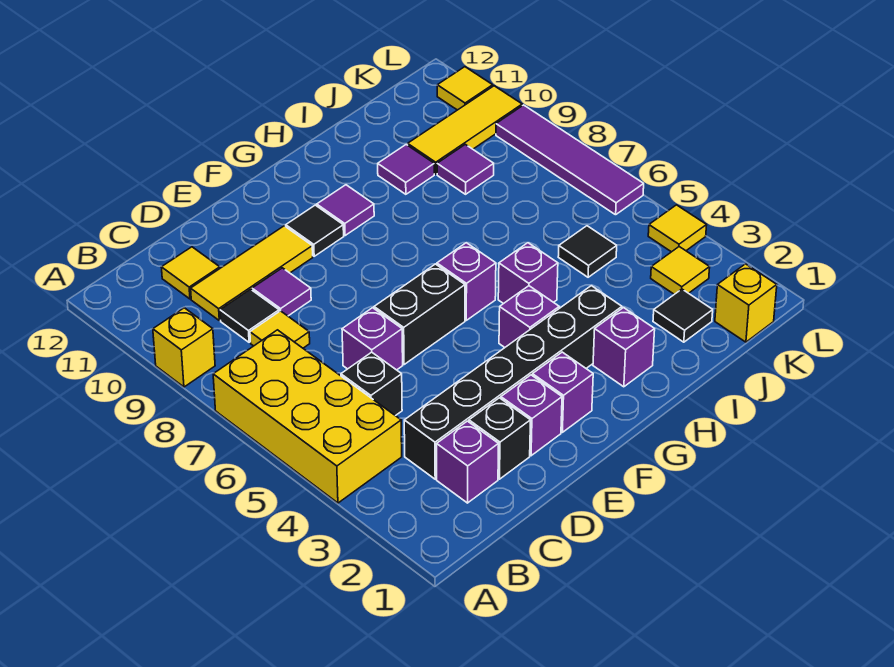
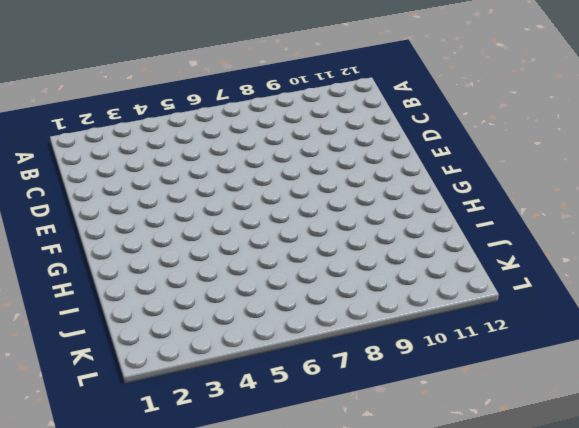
none -> yellow brick A4:B7 level 1
none -> yellow brick A9 level 1
none -> purple brick C2 level 1
none -> black brick C3:H3 level 1

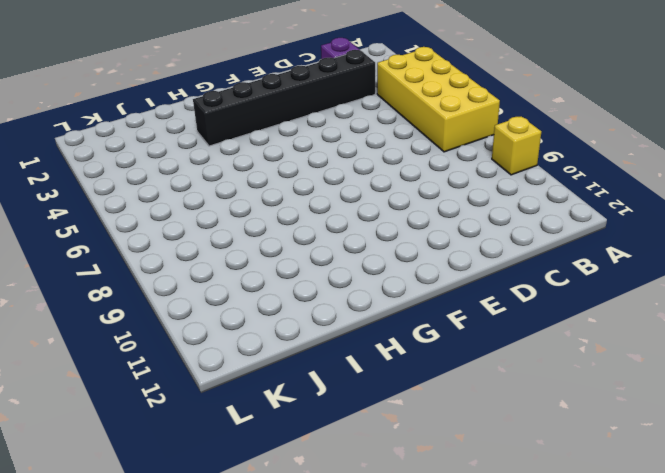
none -> black brick C5 level 1
none -> yellow tile C8 level 1
none -> black tile C9 level 1
none -> yellow tile C10:E10 level 1

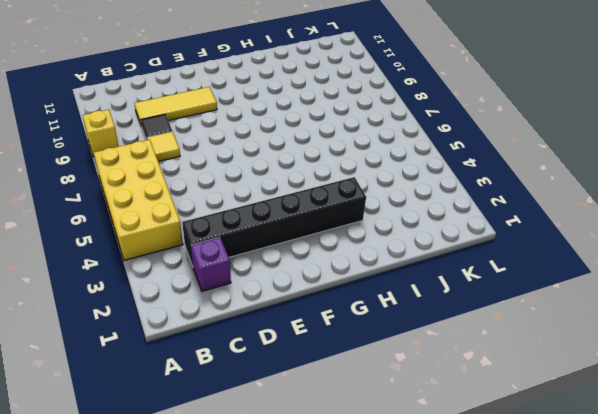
none -> black brick C5 level 1
none -> yellow tile C11 level 1
none -> black brick D2 level 1
none -> purple brick D6 level 1

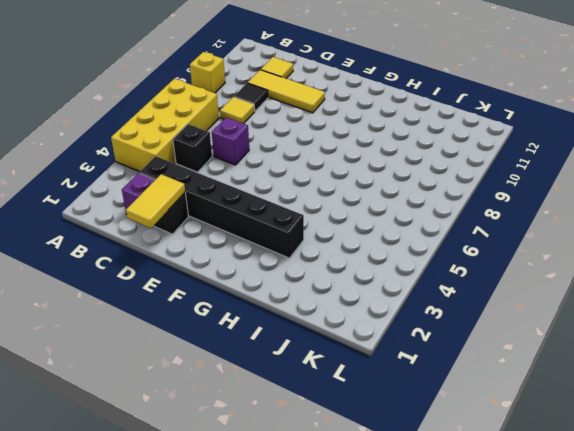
yellow tile D1:D2 level 2 -> none
none -> purple tile D9 level 1
none -> purple brick E2 level 1
none -> black brick E6:F6 level 1
none -> purple brick F2 level 1

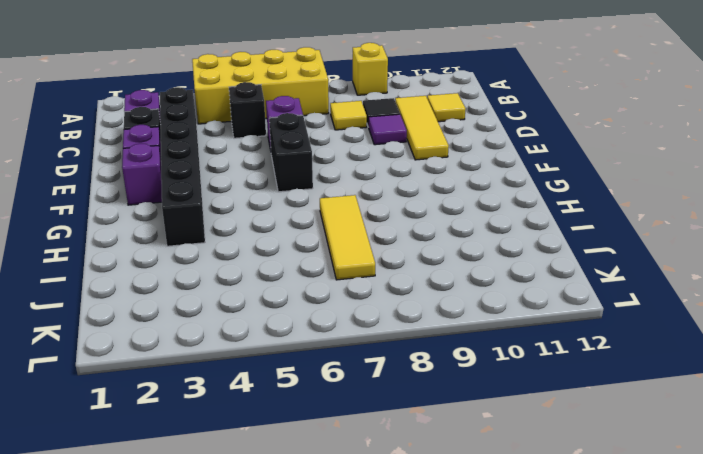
yellow tile H7:J7 level 1 -> yellow tile J10:L10 level 1
none -> black tile F10 level 1
none -> purple brick G4 level 1
none -> purple brick G6 level 1
none -> purple tile G10 level 1

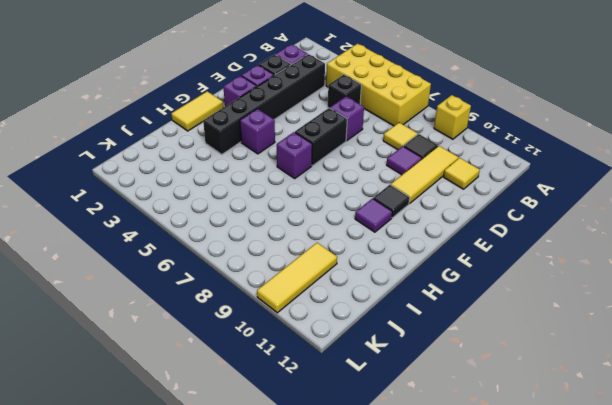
yellow tile G1:H1 level 1 -> none
none -> purple brick H2 level 1
none -> purple brick H5 level 1
none -> purple tile I10 level 1
none -> black tile J2 level 1

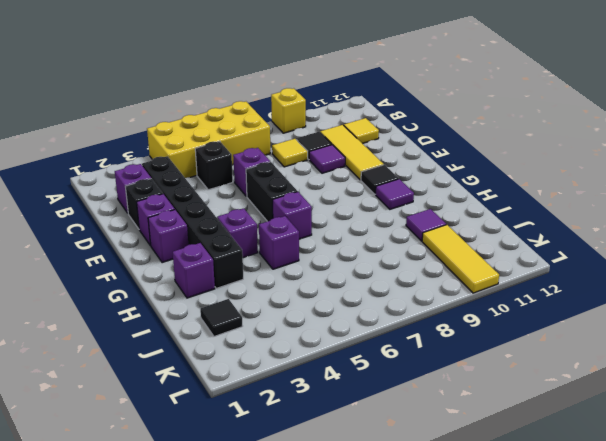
none -> black tile J5 level 1
none -> purple tile J9 level 1
none -> yellow brick K1 level 1
none -> yellow tile K3 level 1

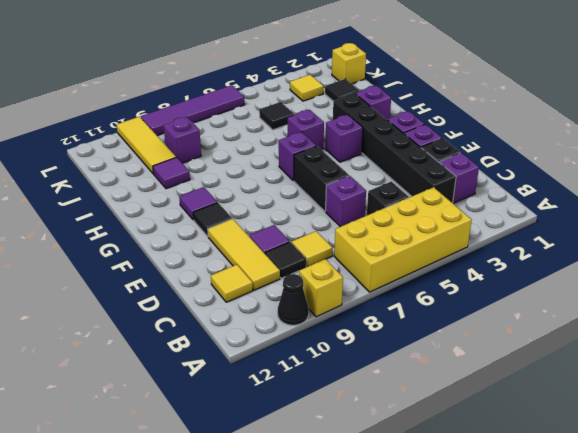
black cone A10 level 1 -> none
purple brick J9 level 1 -> purple tile J9 level 1
none -> yellow tile L4 level 1
none -> yellow tile L11 level 1

